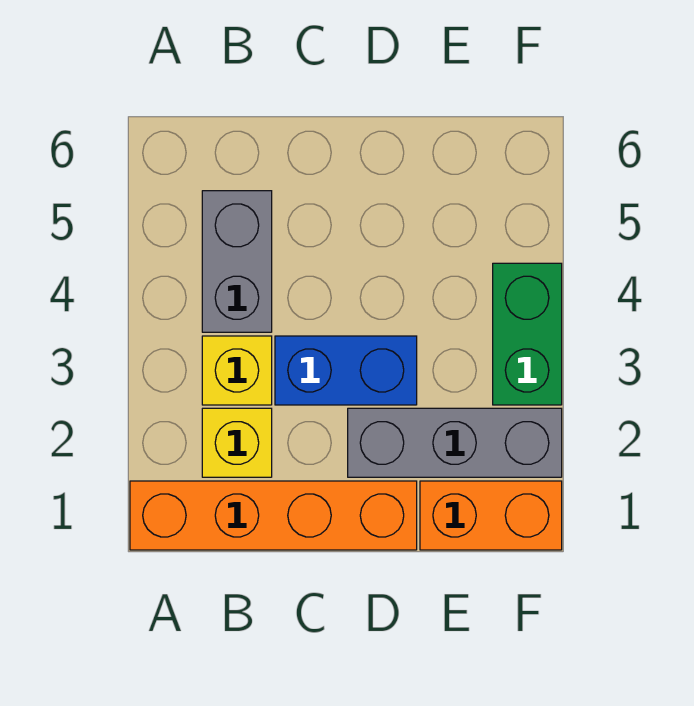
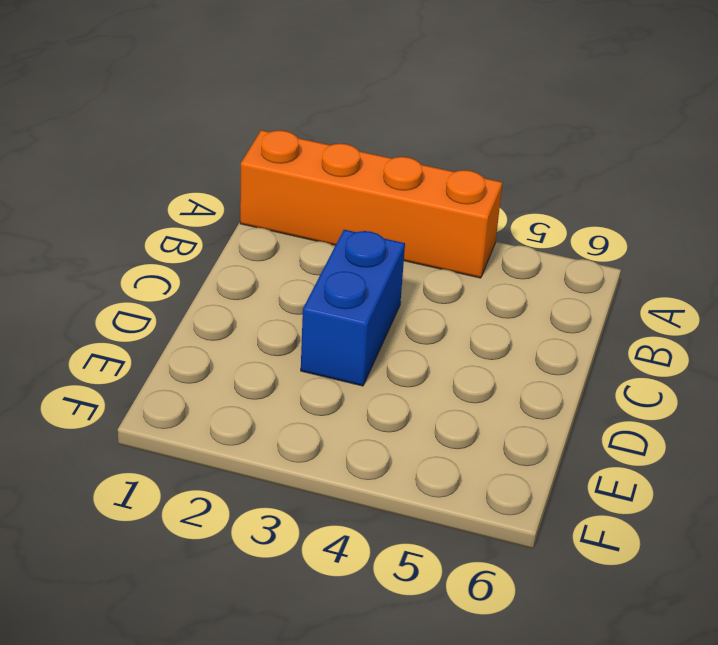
orange brick A1:A4 level 1 -> orange brick A1:D1 level 1
none -> yellow brick B2 level 1
none -> yellow brick B3 level 1

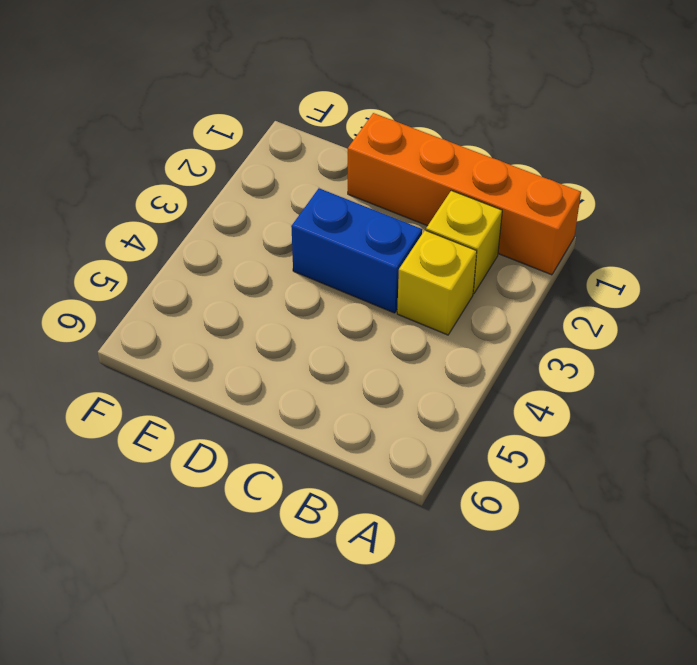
none -> grey brick B4:B5 level 1
none -> grey brick D2:F2 level 1

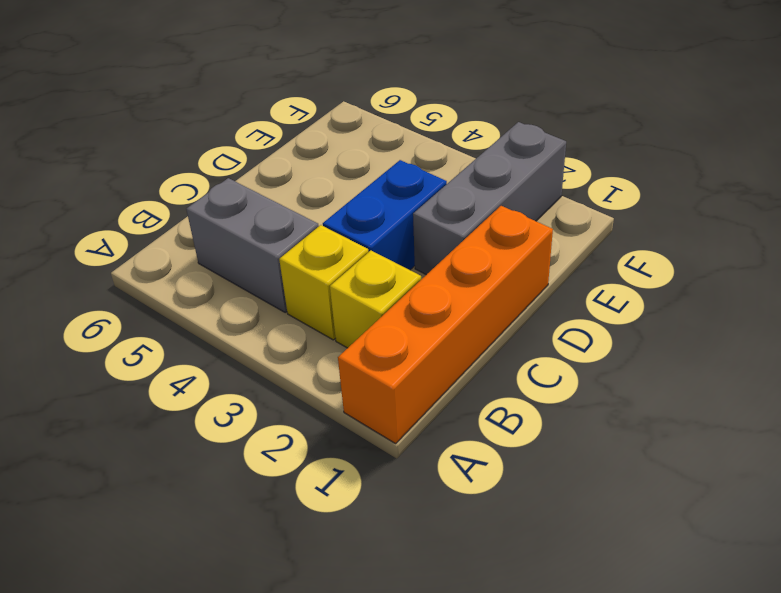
none -> orange brick E1:F1 level 1
none -> green brick F3:F4 level 1

